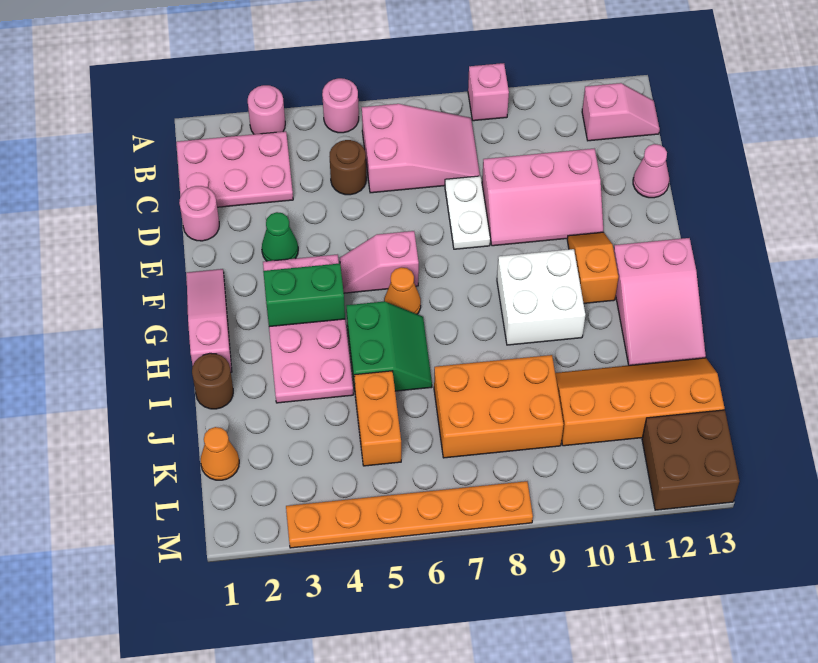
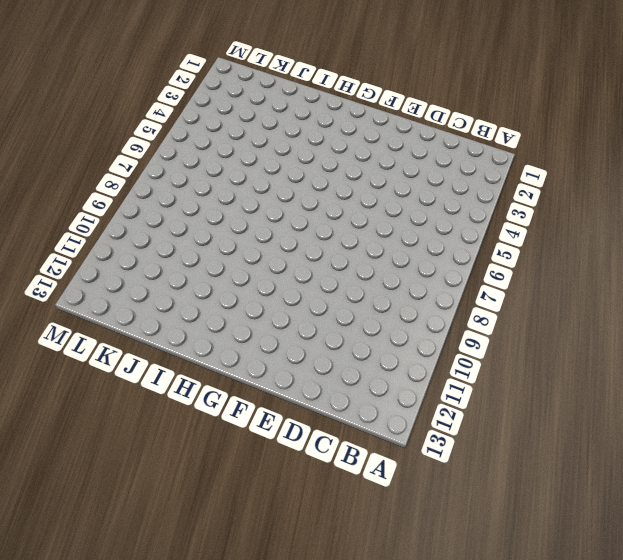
none -> pink round brick A3 level 1
none -> pink round brick A5 level 1
none -> pink brick A9 level 1

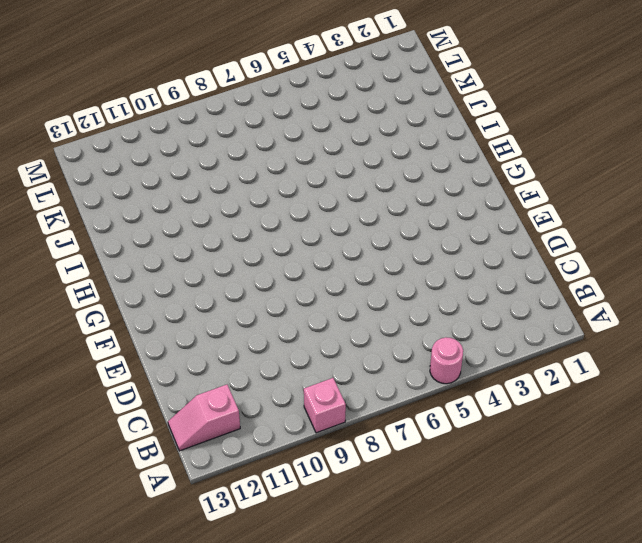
none -> pink round brick A3 level 1
none -> pink plate B1:C3 level 1
none -> pink slope B6:C8 level 1 top 6

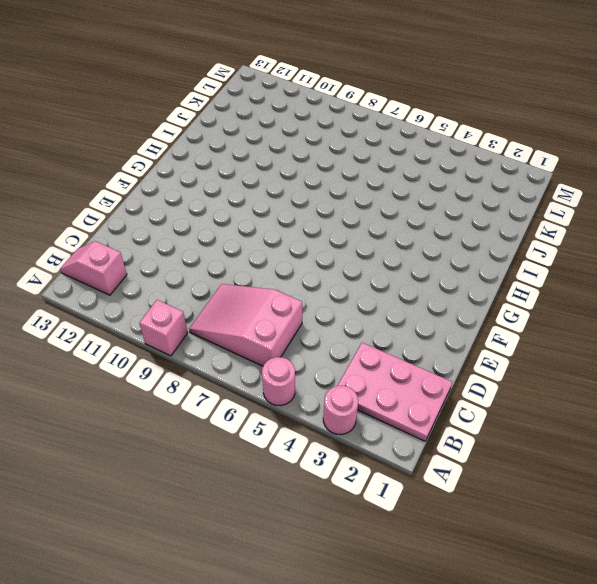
none -> brown round brick C5 level 1
none -> pink round brick D1 level 1
none -> white plate D8:E8 level 1

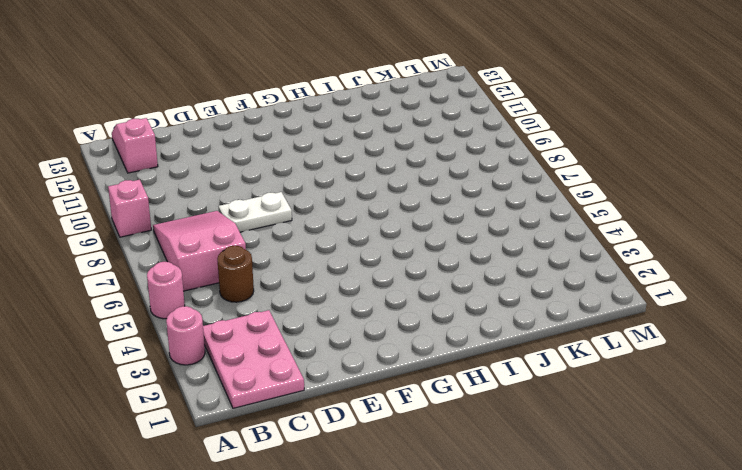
none -> pink round brick D1 level 1
none -> pink slope D9:E11 level 1 top D
none -> pink cone D13 level 1

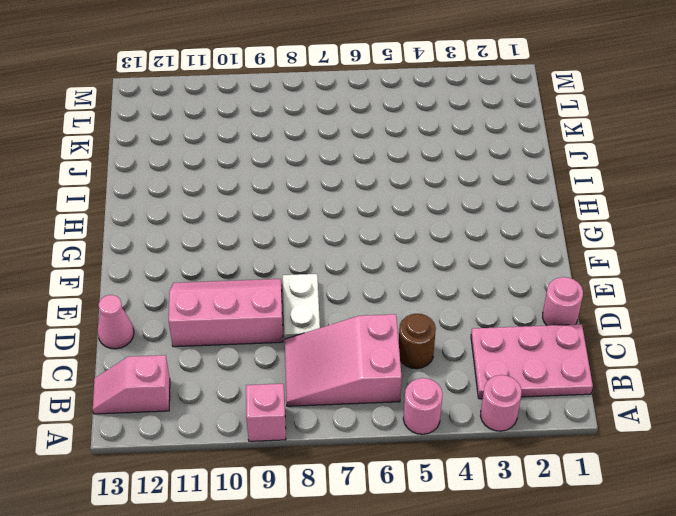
none -> green cone E3 level 1
none -> pink slope F1:H1 level 1 top H
none -> pink plate F3:I4 level 1

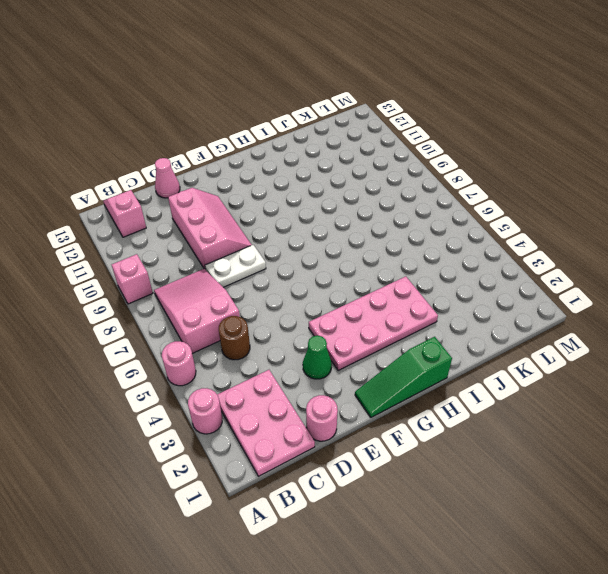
green slope F1:H1 level 1 top H -> pink slope F1:H1 level 1 top H
none -> pink slope F5:F6 level 1 top 6
none -> orange slope F11:G11 level 1 top G
none -> orange cone G6 level 1

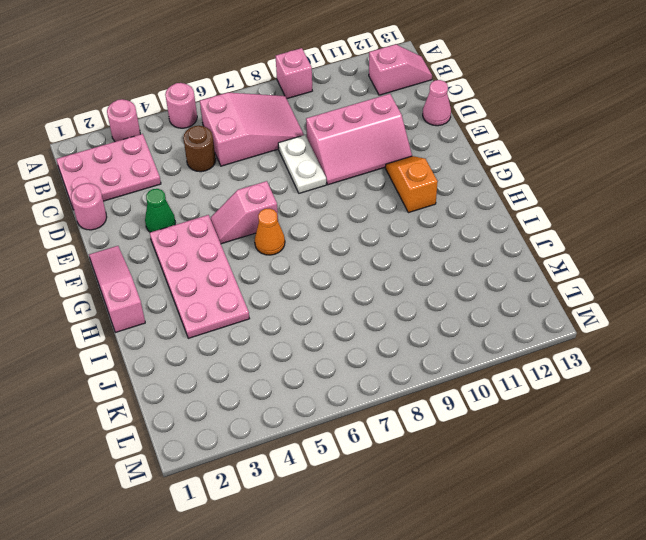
none -> white brick G9:H10 level 1
none -> pink slope G12:I13 level 1 top G
none -> green slope H5:I6 level 1 top 5

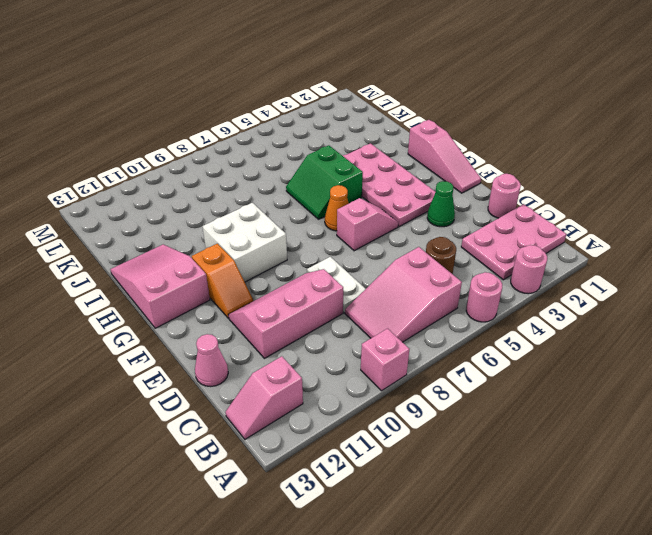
none -> brown round brick I1 level 1
none -> orange brick J5:K5 level 1
none -> orange brick J7:K9 level 1

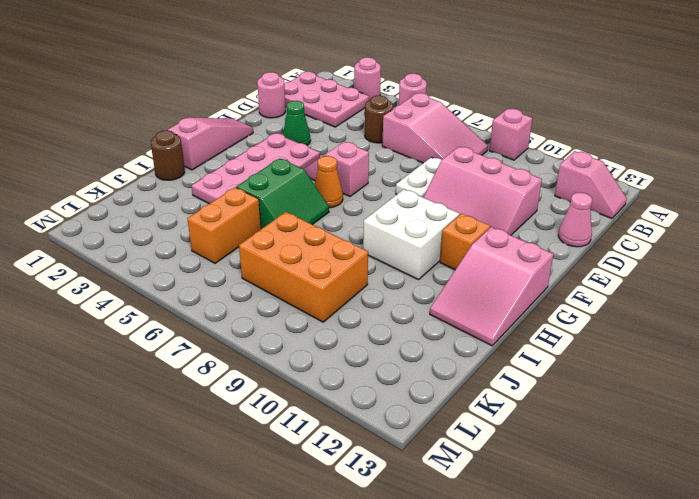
none -> orange slope J10:K13 level 1 top K
none -> orange cone K1 level 1
none -> brown brick L12:M13 level 1

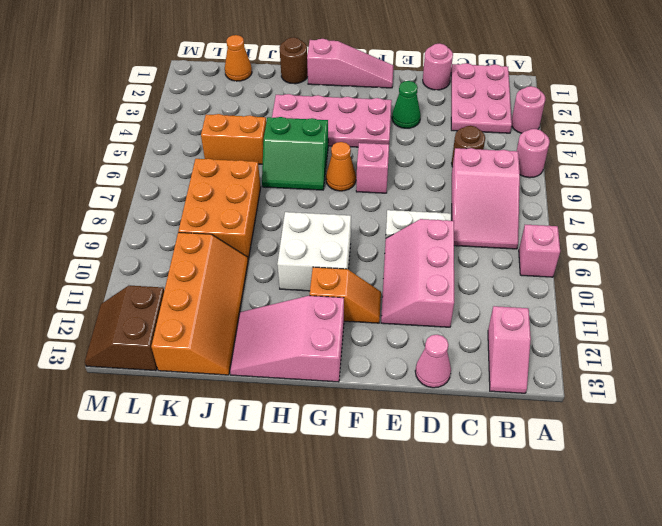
brown slope L12:M13 level 1 top L -> brown brick L12:M13 level 1
none -> orange plate M3:M8 level 1
none -> green brick G3:G4 level 2

